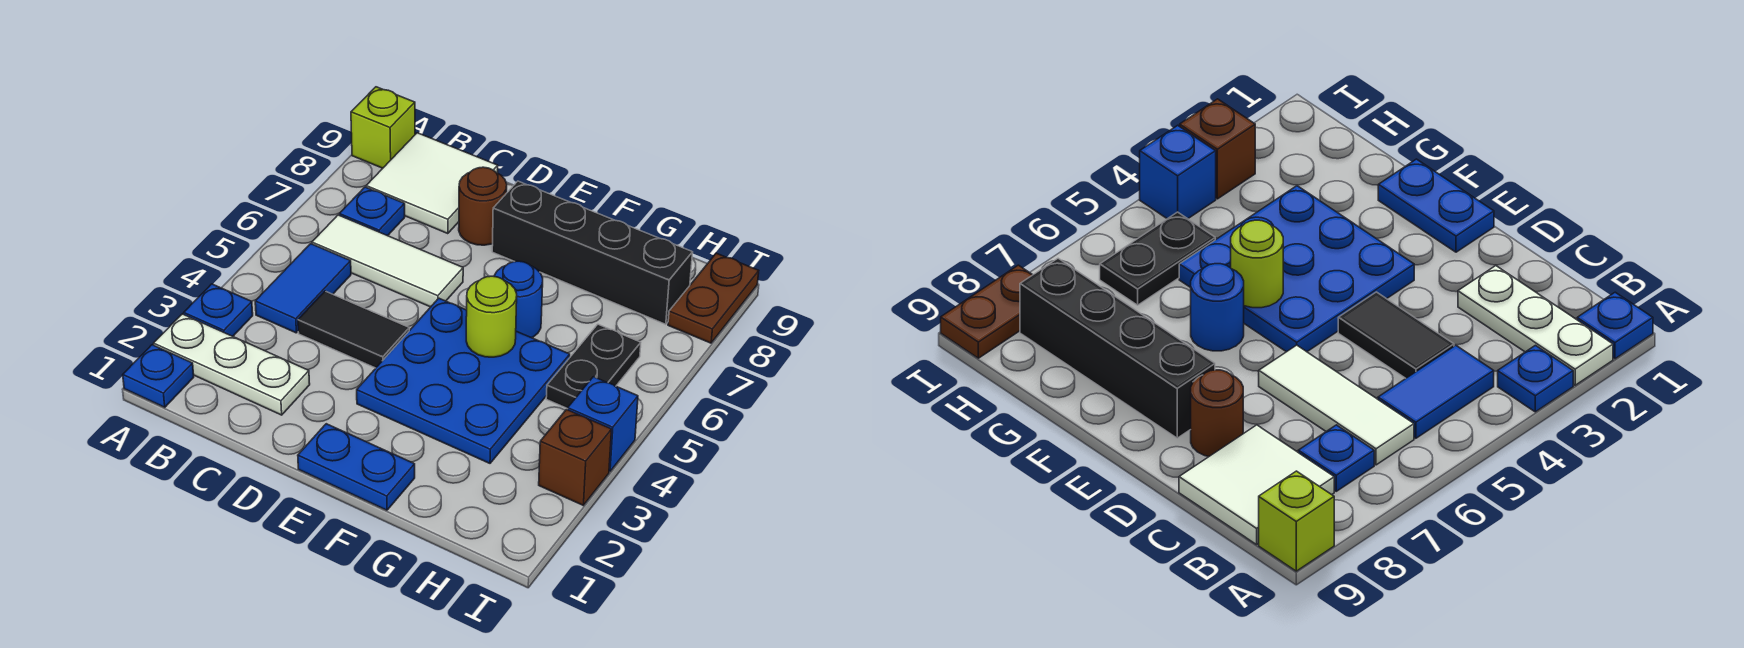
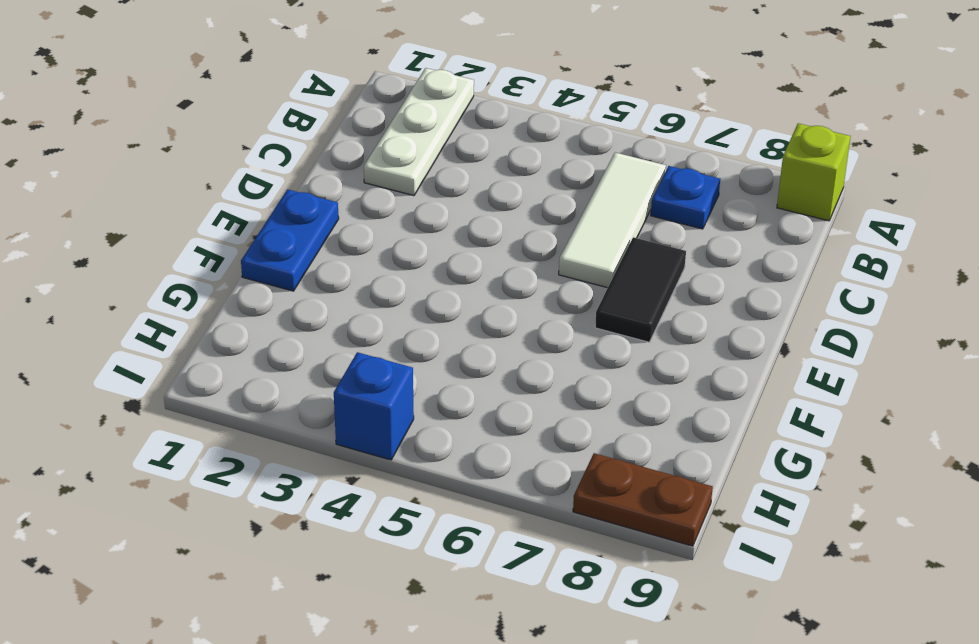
black tile D7:E7 level 1 -> black tile C4:D4 level 1
none -> blue plate A1 level 1
none -> blue plate A3 level 1
none -> blue tile B4:B5 level 1

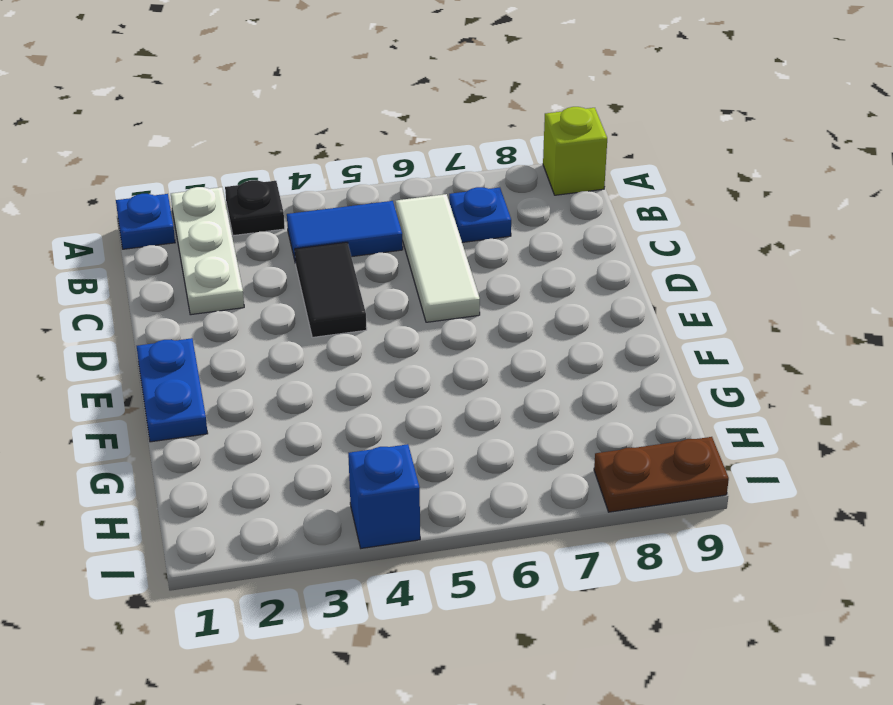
black plate A3 level 1 -> blue plate A3 level 1
none -> white tile B8:C9 level 1
none -> brown round brick D8 level 1
none -> blue plate E3:G5 level 1

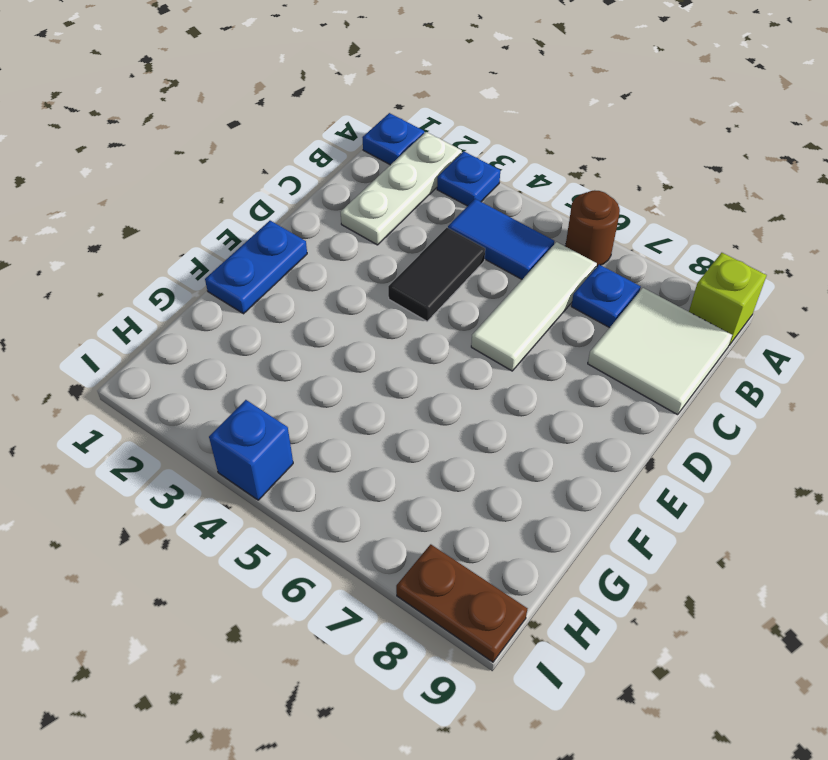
brown round brick A6 level 1 -> brown round brick D8 level 1
none -> blue plate E3:G5 level 1
none -> black brick E8:H8 level 1
none -> blue round brick F6 level 1

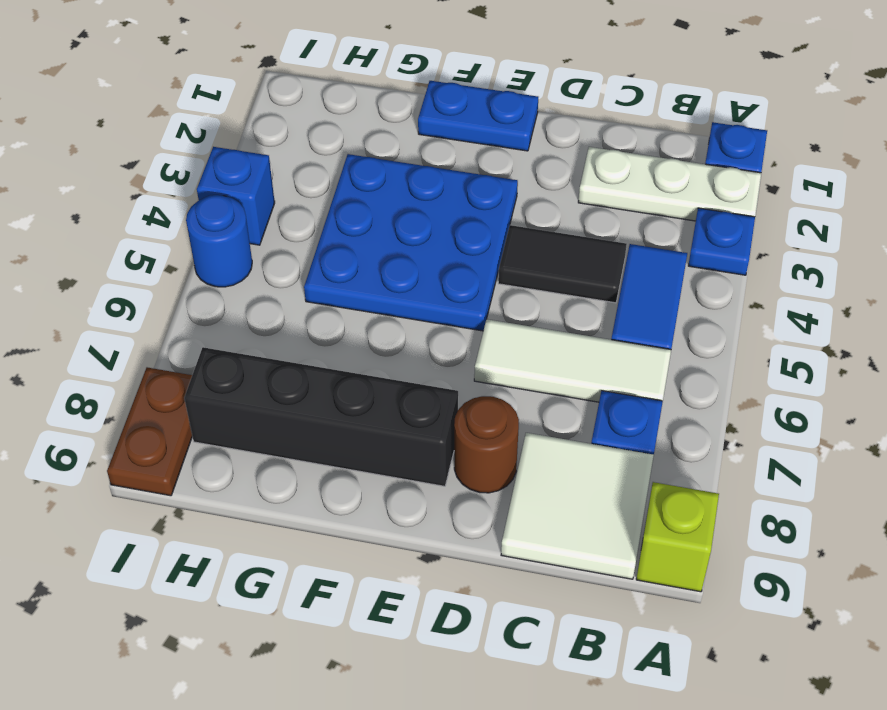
blue round brick I5 level 1 -> blue round brick F6 level 1
none -> black plate H5:H6 level 1
none -> brown brick I3 level 1
none -> lime round brick F5 level 2

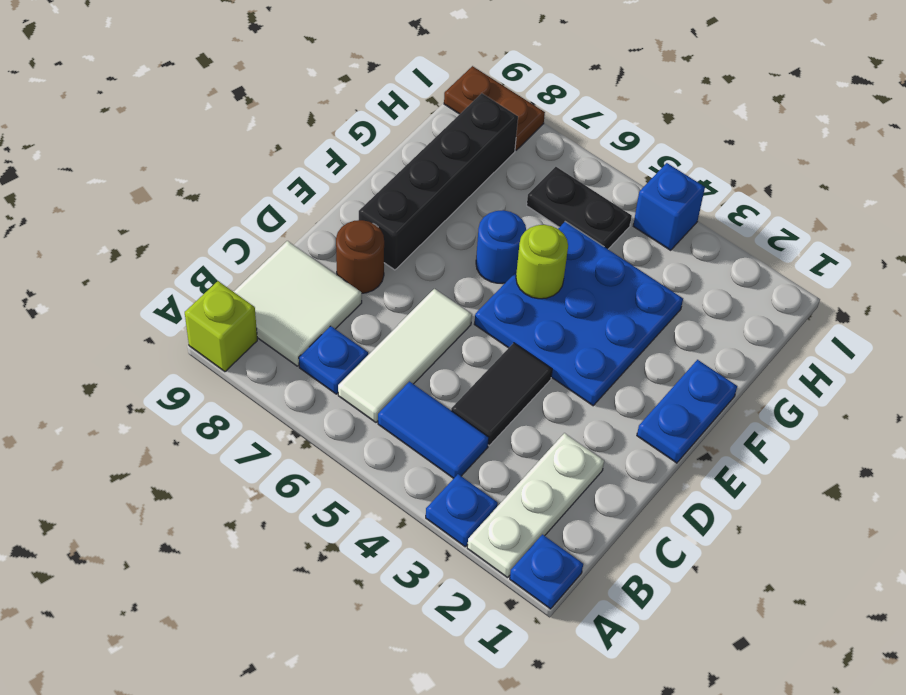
none -> brown brick I3 level 1

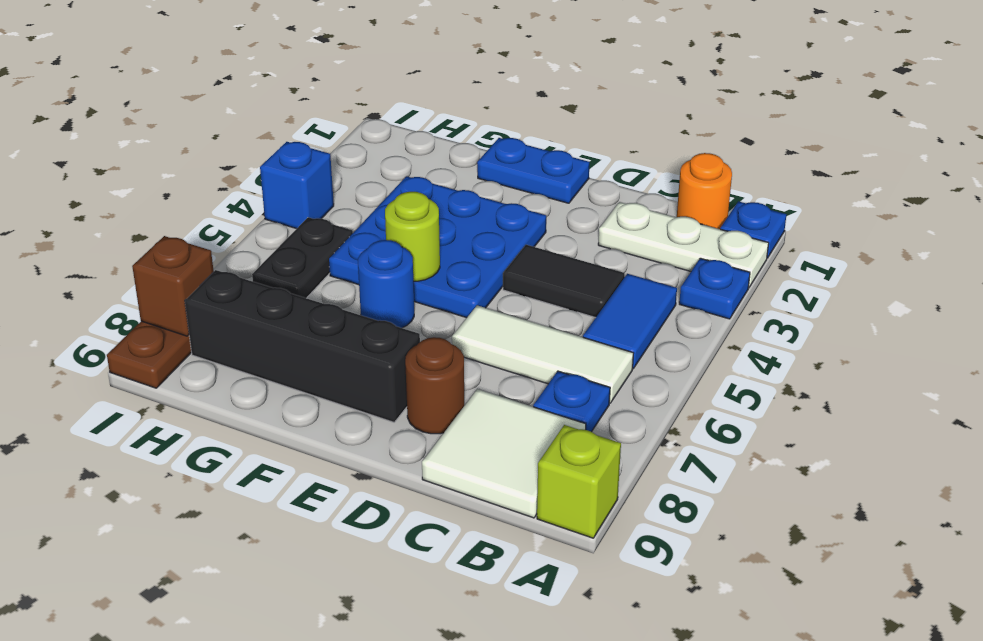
orange round brick B1 level 1 -> none
brown brick I8 level 2 -> brown brick I3 level 1

